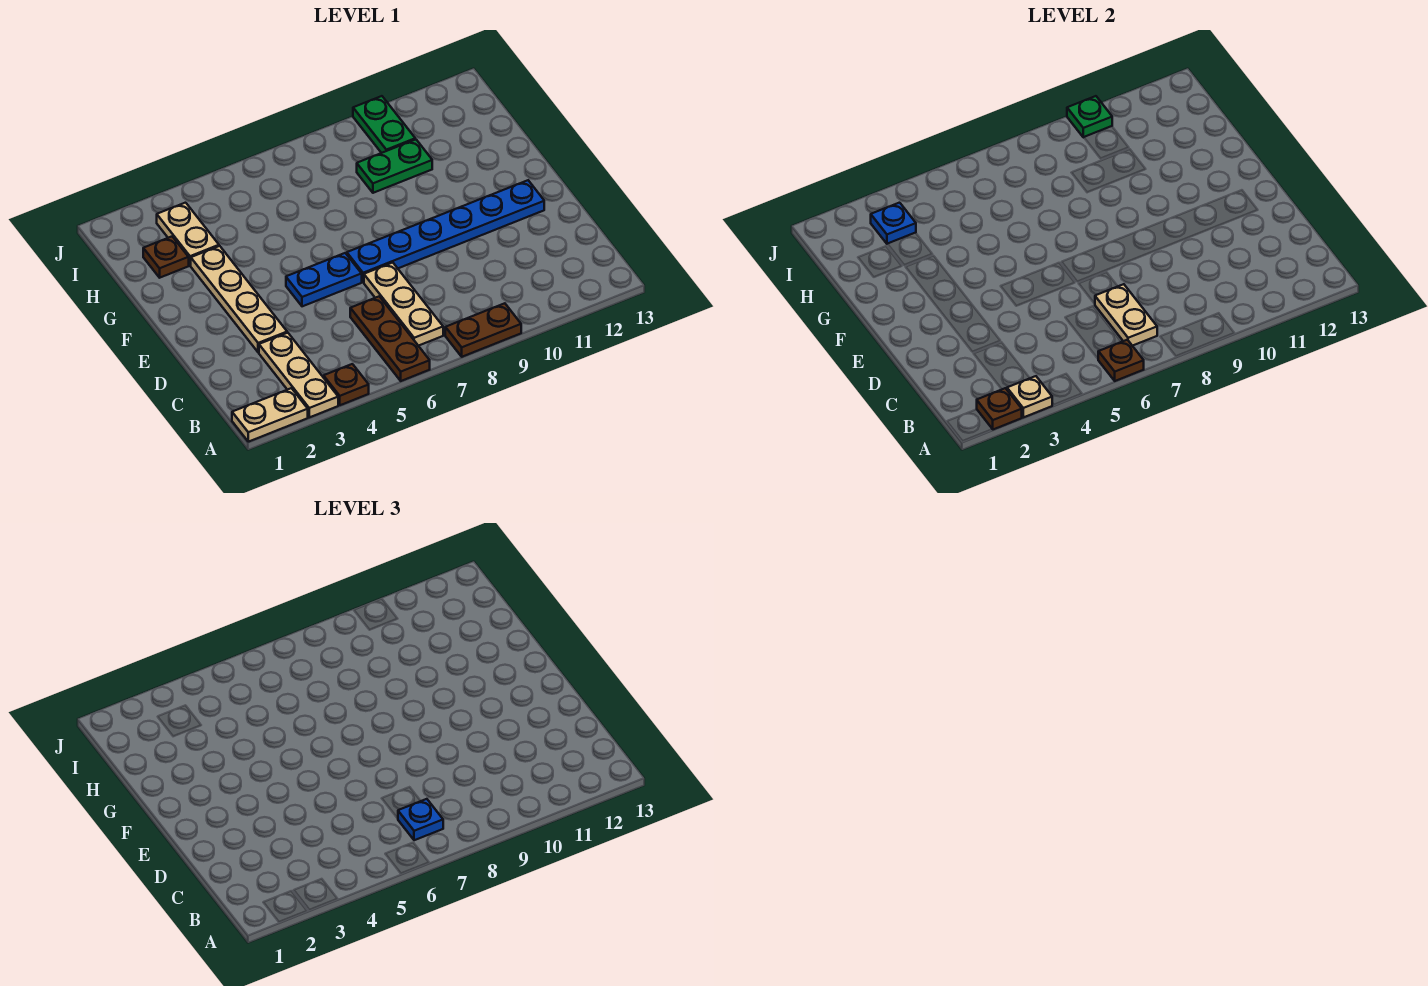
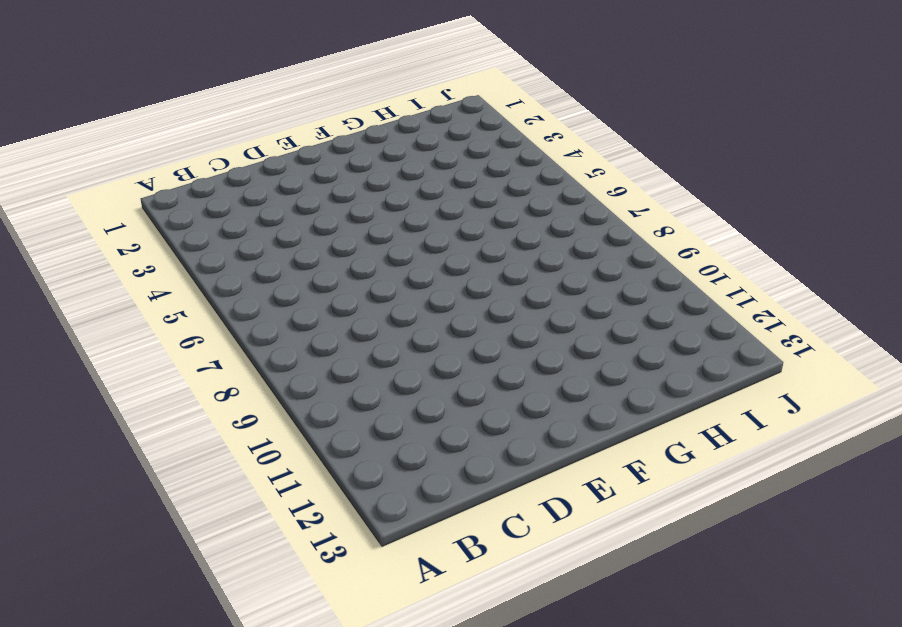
none -> tan plate A1:A2 level 1
none -> tan plate A3:C3 level 1
none -> brown plate A4 level 1

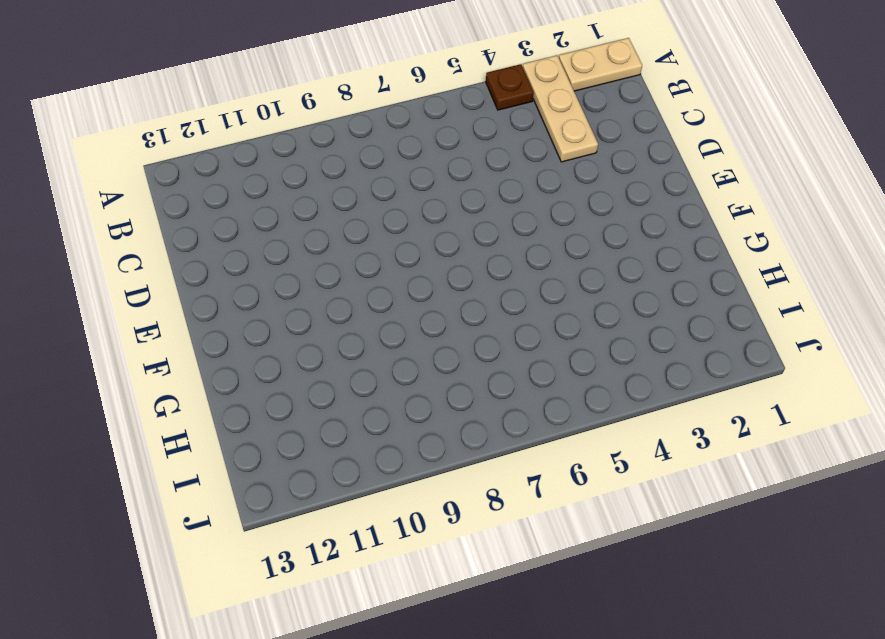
none -> brown plate A6:C6 level 1
none -> brown plate A8:A9 level 1
none -> tan plate B7:D7 level 1

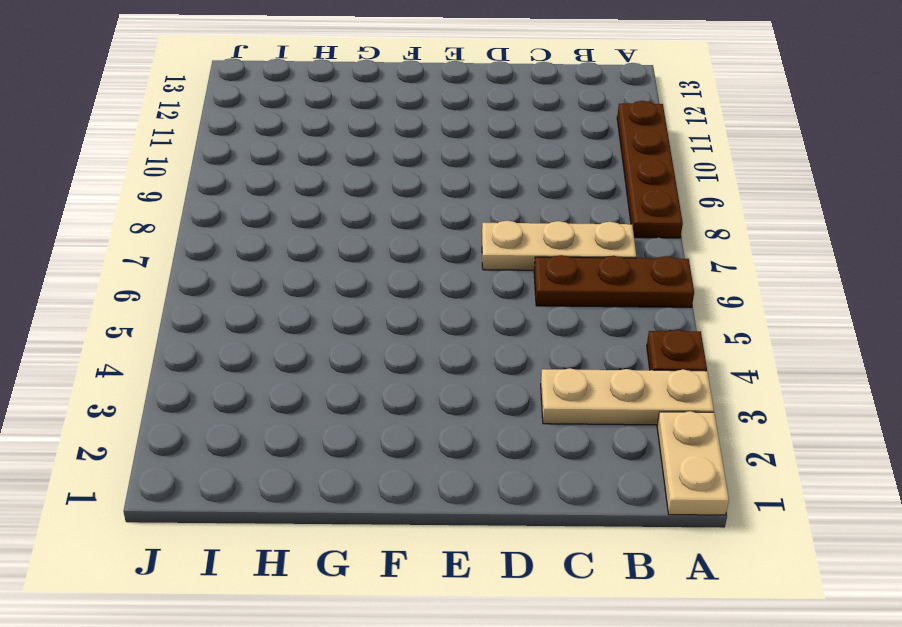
brown plate A8:A11 level 1 -> brown plate A8:A9 level 1
none -> tan plate D3:G3 level 1
none -> blue plate E5:E6 level 1
none -> blue plate E7:E12 level 1

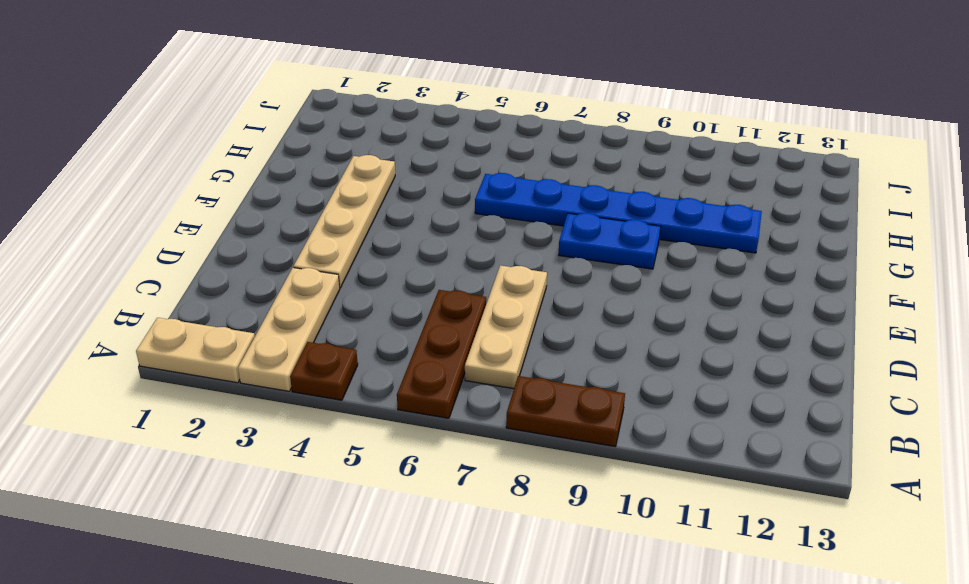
blue plate F8:F9 level 1 -> blue plate E5:E6 level 1
blue plate G6:G11 level 1 -> blue plate E7:E12 level 1
none -> brown plate H2 level 1
none -> tan plate H3:I3 level 1
none -> green plate H9:H10 level 1

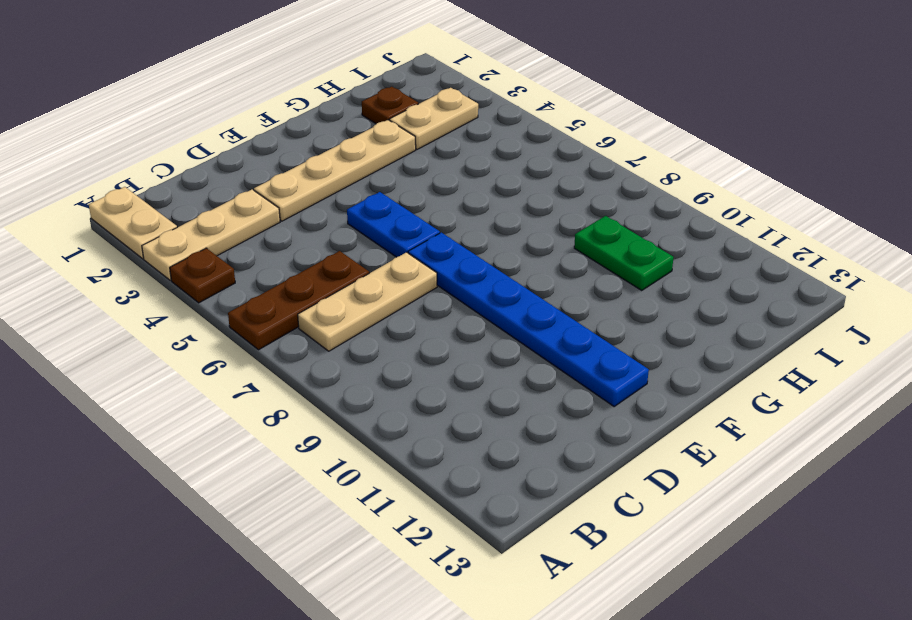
none -> brown plate A8:A9 level 1
none -> green plate I10:J10 level 1
none -> brown plate A2 level 2

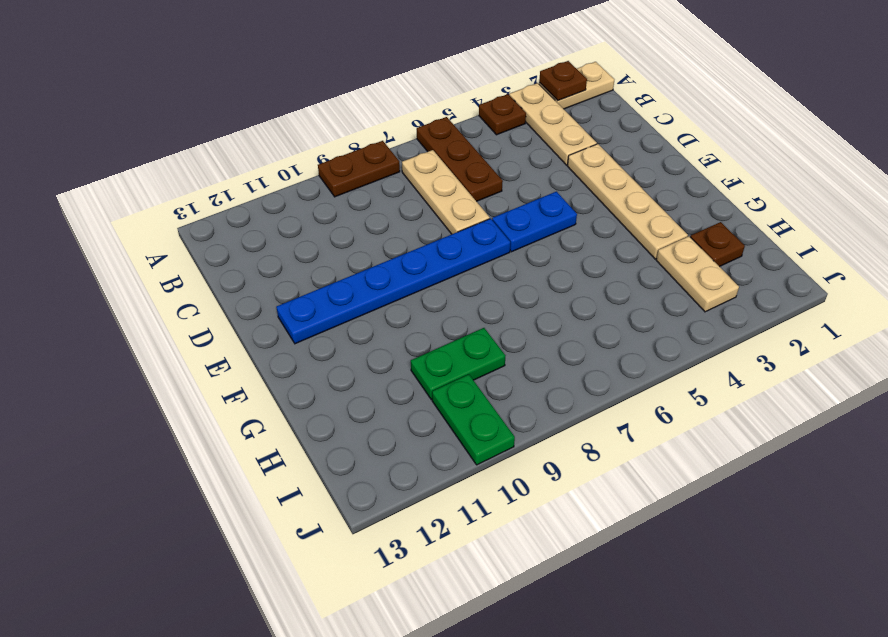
none -> tan plate A3 level 2
none -> brown plate A6 level 2
none -> tan plate B7:C7 level 2

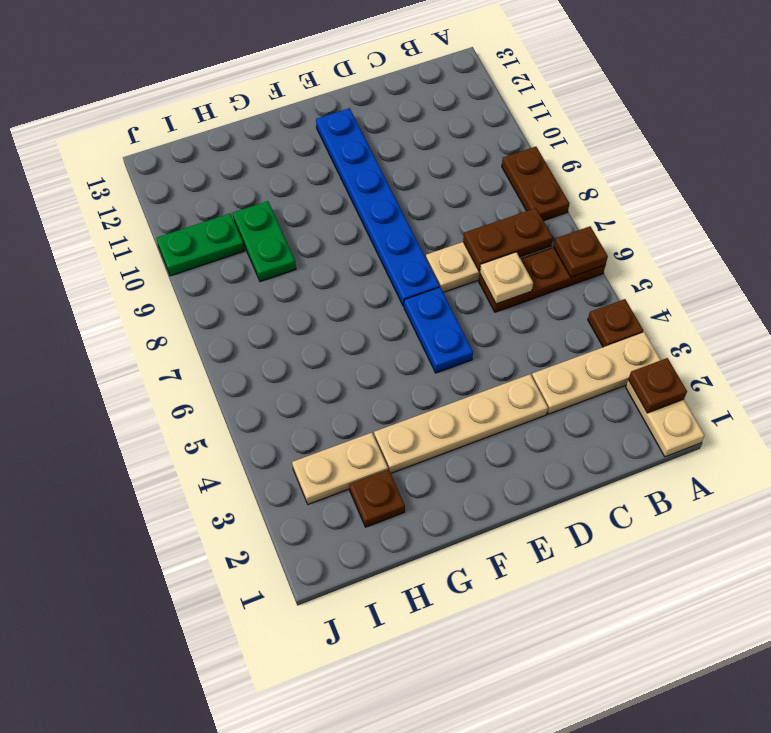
brown plate B7:C7 level 2 -> tan plate B7:C7 level 2
tan plate C6 level 2 -> tan plate A3 level 2
none -> blue plate I3 level 2
none -> green plate J10 level 2
none -> blue plate B7 level 3

